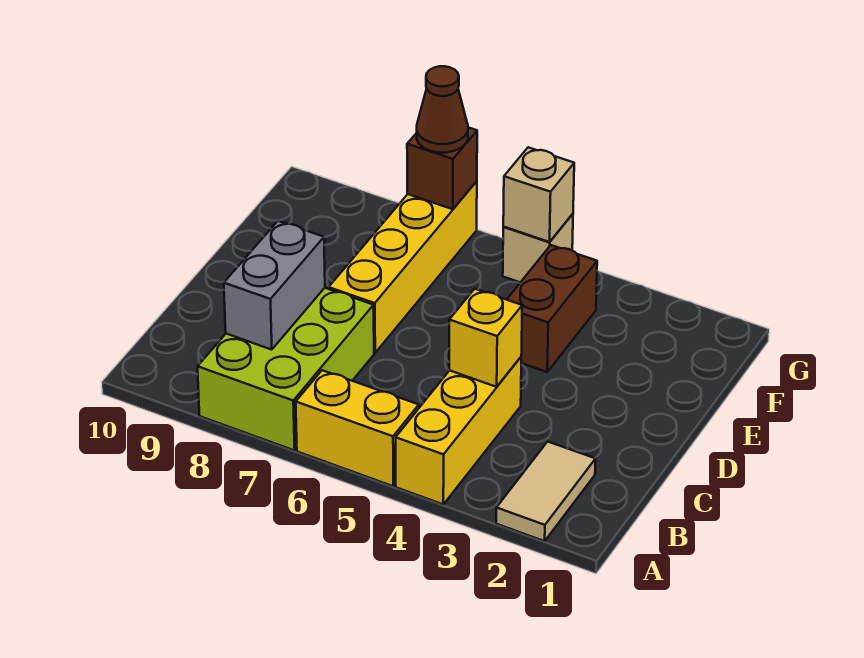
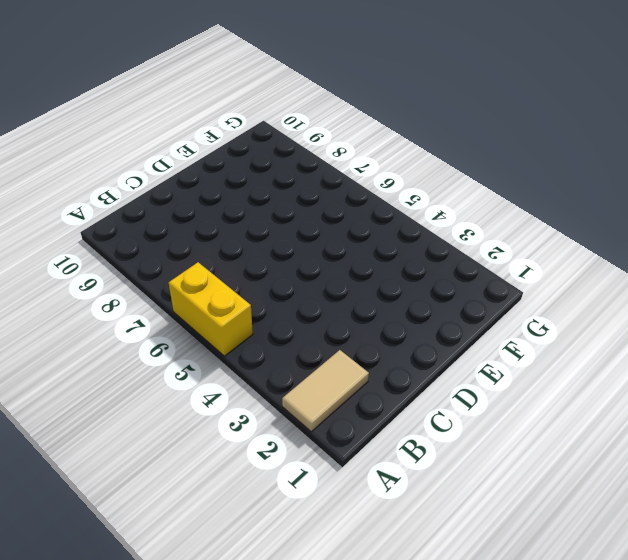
none -> yellow brick A4:C4 level 1
none -> lime brick A7:C8 level 1
none -> yellow brick D7:G7 level 1

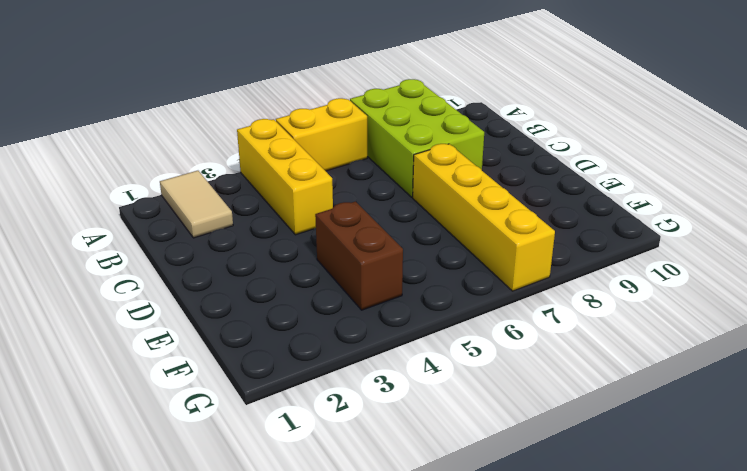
none -> tan brick G5 level 1
none -> grey brick B8:C8 level 2
none -> yellow brick C4 level 2

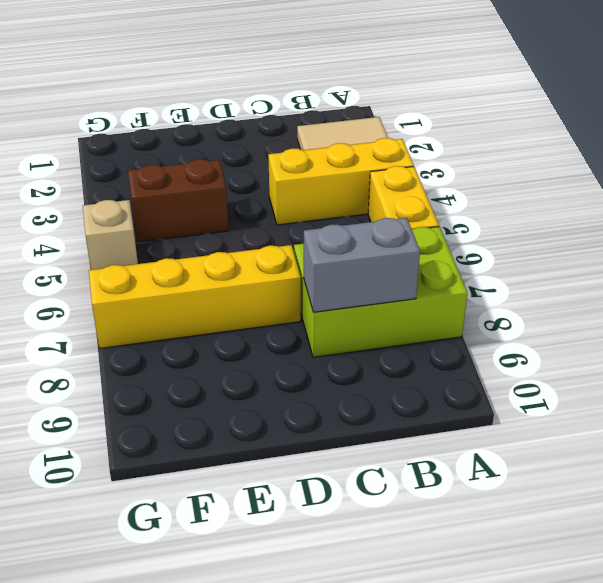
none -> yellow brick C4 level 2
none -> tan brick G5 level 2
none -> brown brick G7 level 2

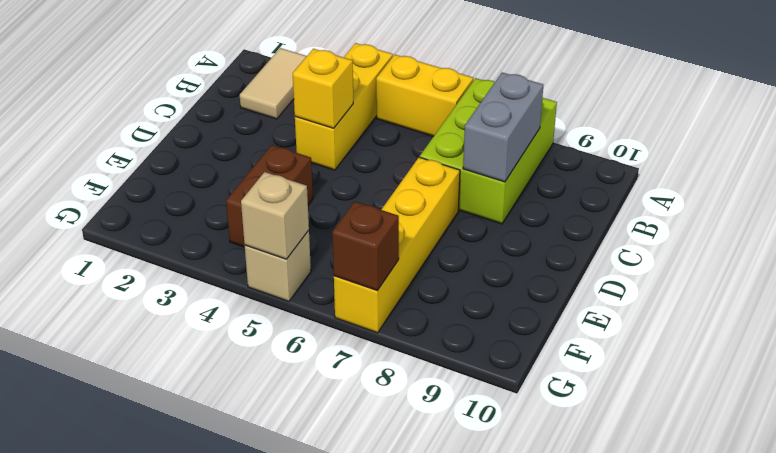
none -> brown cone G7 level 3

